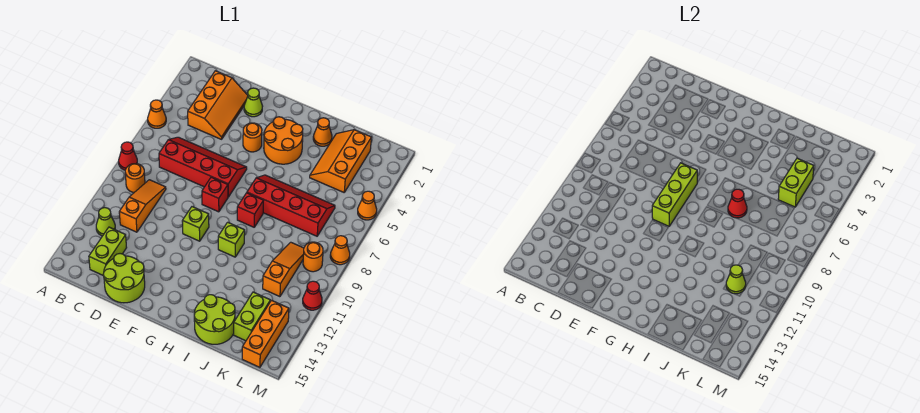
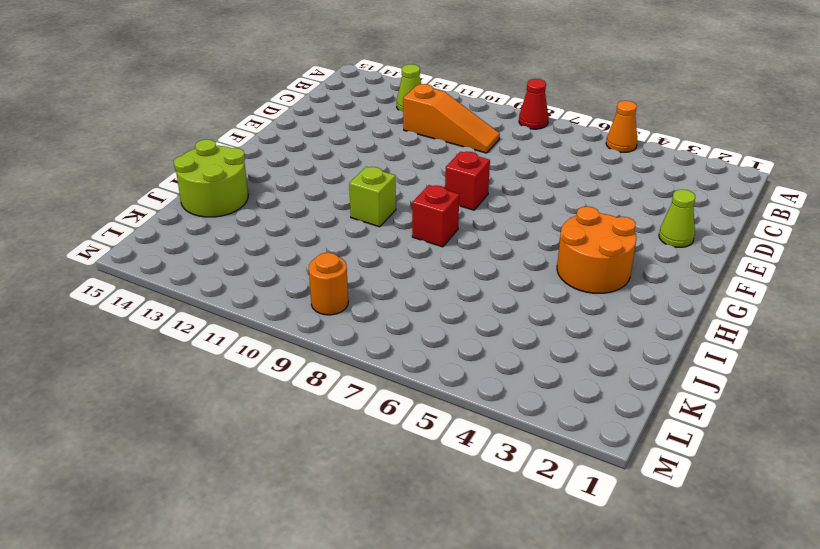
none -> orange round brick B9 level 1
none -> orange slope C2:D4 level 1 top C
none -> red slope C6:F7 level 1 top 7
none -> lime brick C13:C14 level 1

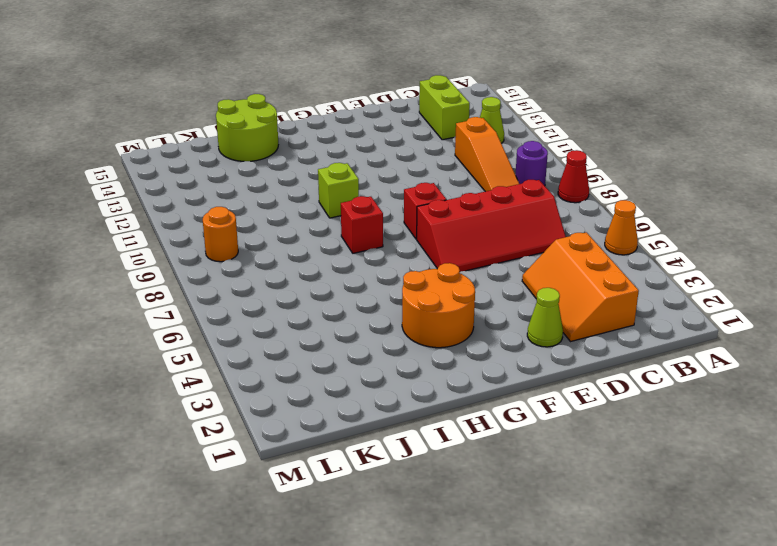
purple round brick B9 level 1 -> orange round brick B9 level 1
none -> lime round brick D14:E15 level 1
none -> orange round brick F4 level 1
none -> lime brick F10 level 1
none -> red slope H6:K7 level 1 top 7

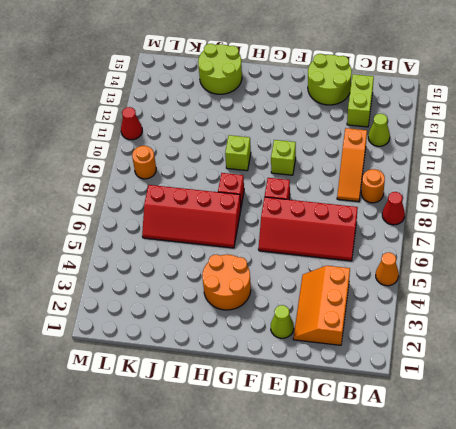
none -> orange round brick F4 level 1
none -> orange cone I2 level 1
none -> orange slope J2:K4 level 1 top K
none -> orange slope K9:K11 level 1 top 11

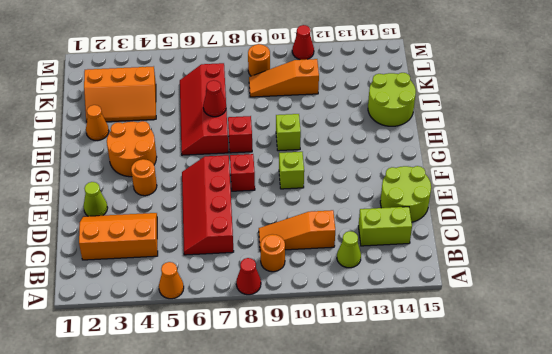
none -> lime brick K13:K14 level 1
none -> orange brick L13:L15 level 1
none -> orange cone M5 level 1
none -> orange cone M8 level 1

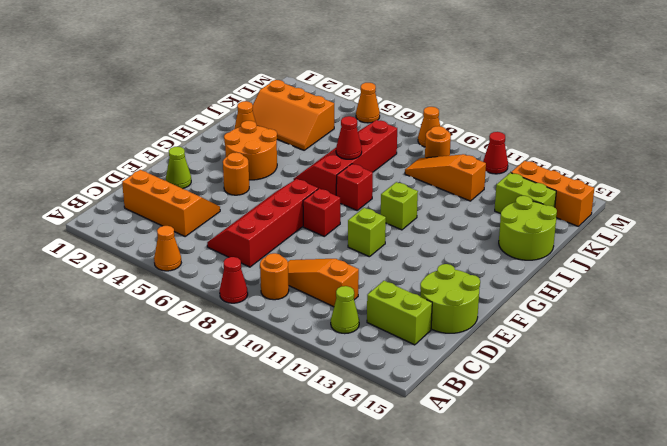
none -> lime brick F7:F9 level 2
none -> lime brick K4:K5 level 2
none -> lime cone K11 level 2

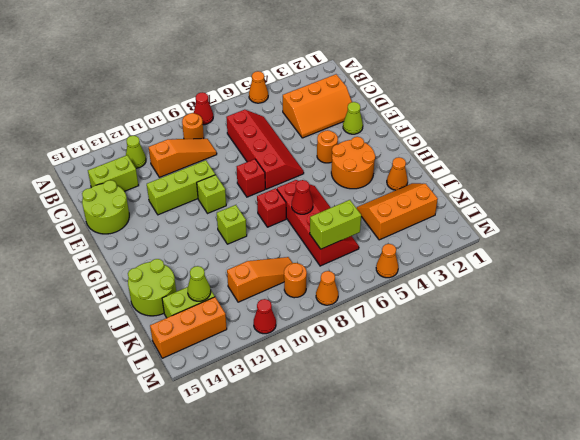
lime brick E10:E12 level 1 -> lime brick F7:F9 level 2
lime brick K6:K7 level 2 -> lime brick K4:K5 level 2
lime cone K13 level 2 -> lime cone K11 level 2

